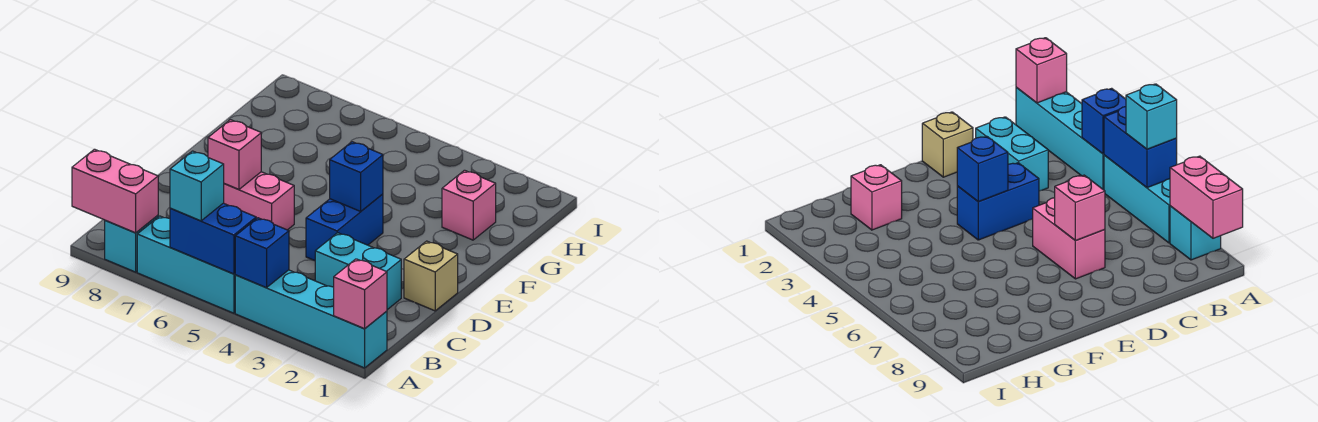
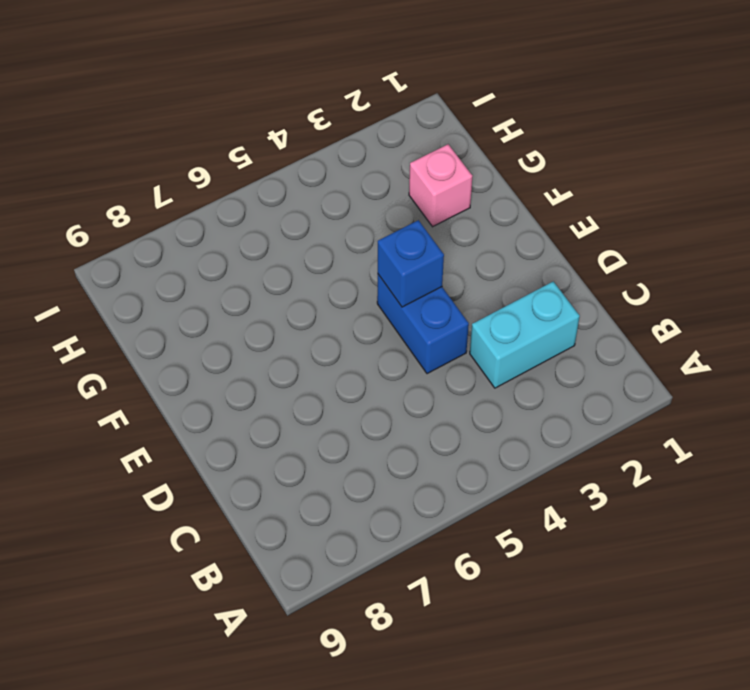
none -> cyan brick A1:A4 level 1
none -> cyan brick A5:A7 level 1
none -> cyan brick A8 level 1

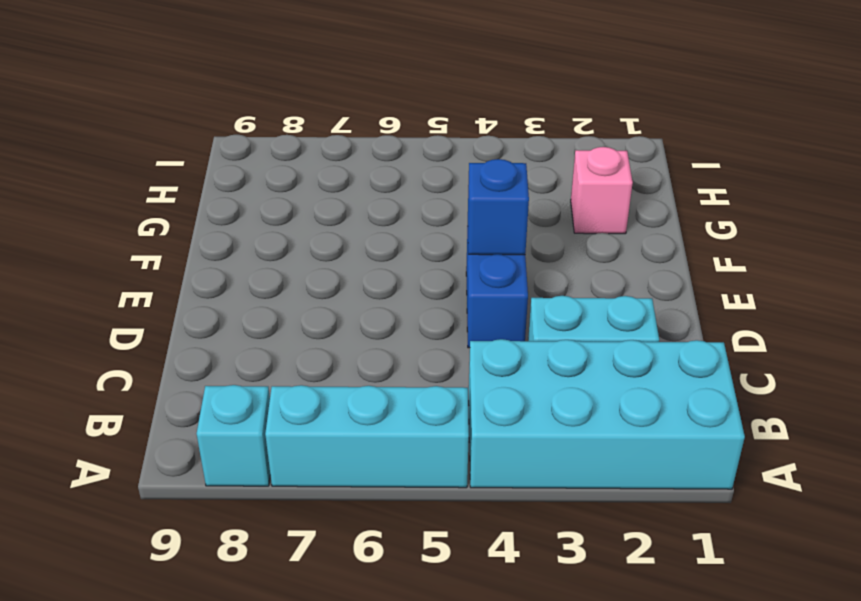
cyan brick A1:B4 level 1 -> cyan brick A1:A4 level 1
none -> tan brick D1 level 1
none -> pink brick D6:D7 level 1
none -> pink brick A1 level 2

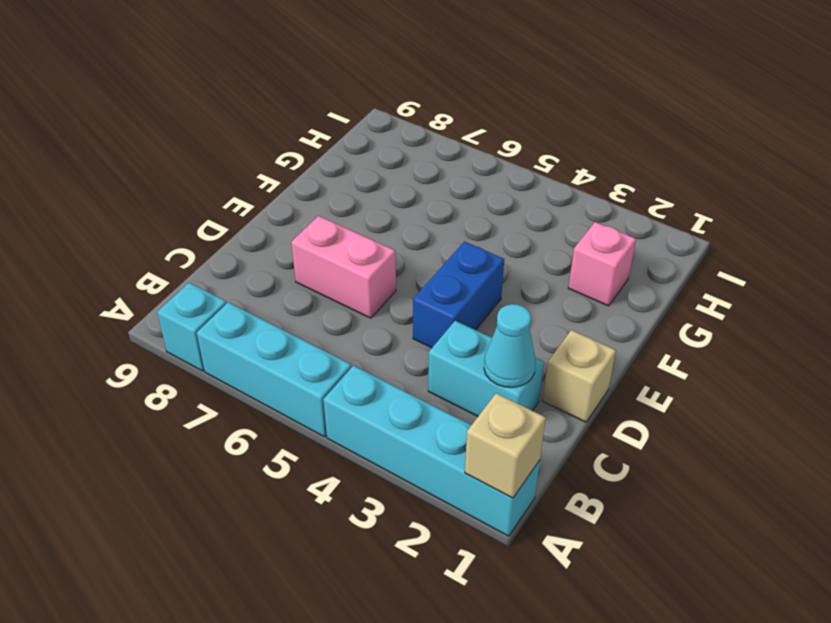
tan brick A1 level 2 -> pink brick A1 level 2
cyan cone C2 level 2 -> none
none -> blue brick A4 level 2
none -> blue brick A5:A6 level 2
none -> pink brick A8:A9 level 2

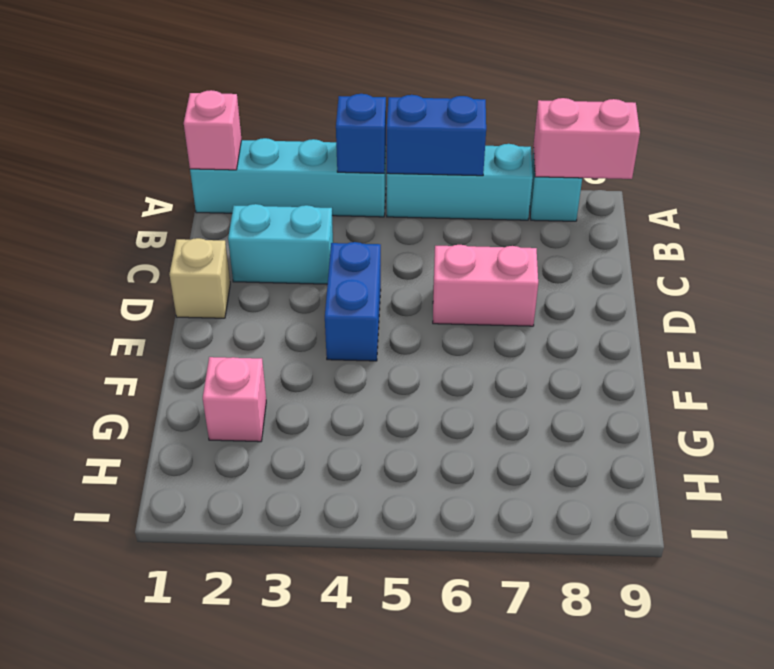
none -> pink brick D7 level 2
none -> blue brick E4 level 2
none -> cyan brick A6 level 3

